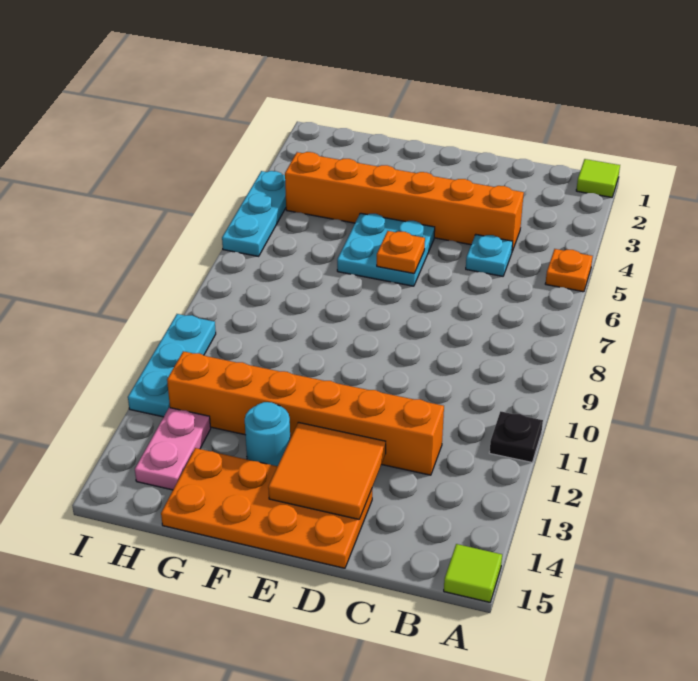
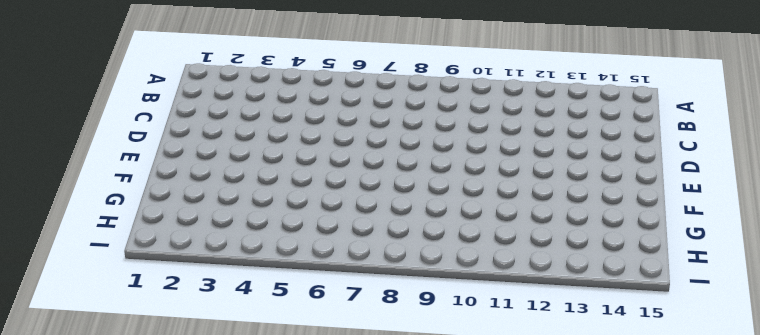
none -> lime tile A1 level 1
none -> orange plate A5 level 1
none -> black plate A11 level 1

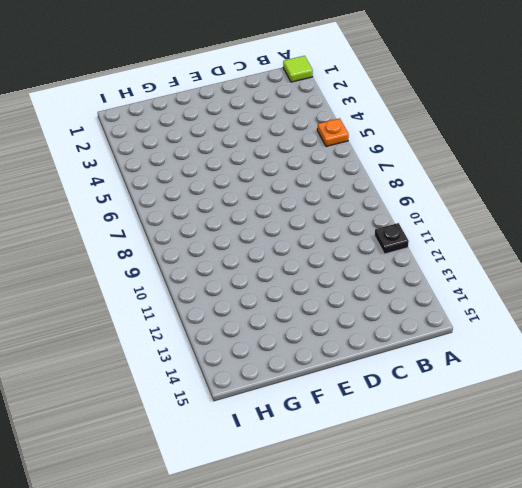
none -> lime tile A15 level 1
none -> orange brick C4:H4 level 1
none -> cyan plate C5 level 1

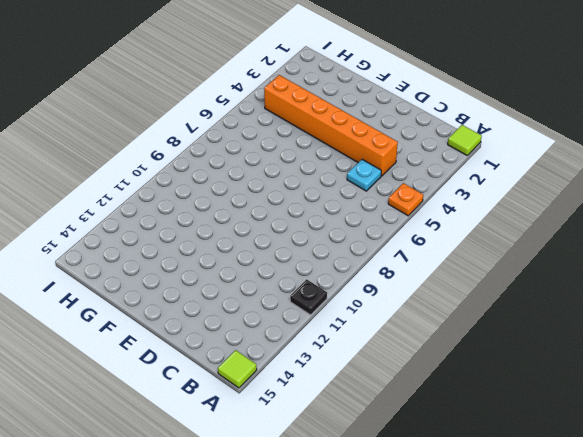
none -> orange brick C12:H12 level 1
none -> orange plate D14:G15 level 1
none -> cyan plate E5:F6 level 1

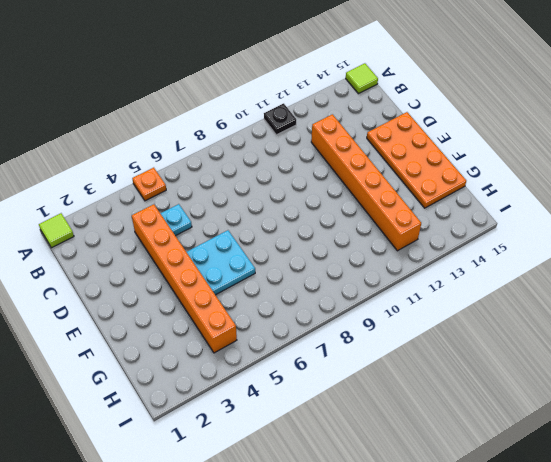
none -> cyan round brick F13 level 1
none -> pink plate H13:H14 level 1
none -> cyan plate I4:I6 level 1

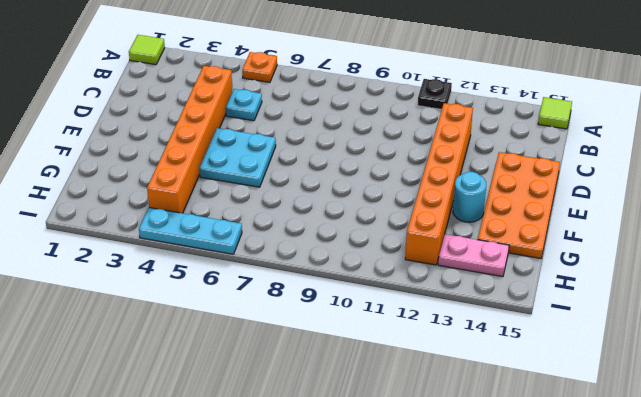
none -> cyan plate I10:I12 level 1
none -> orange tile D13:E14 level 2
none -> orange plate E6 level 2

